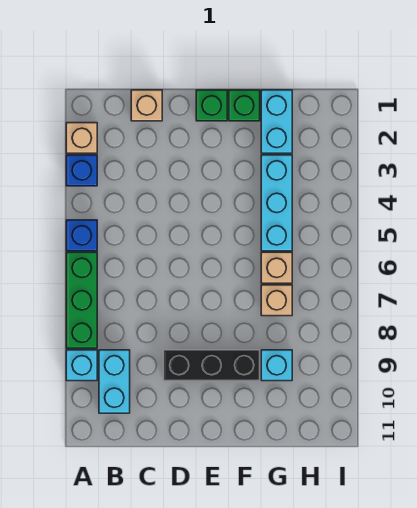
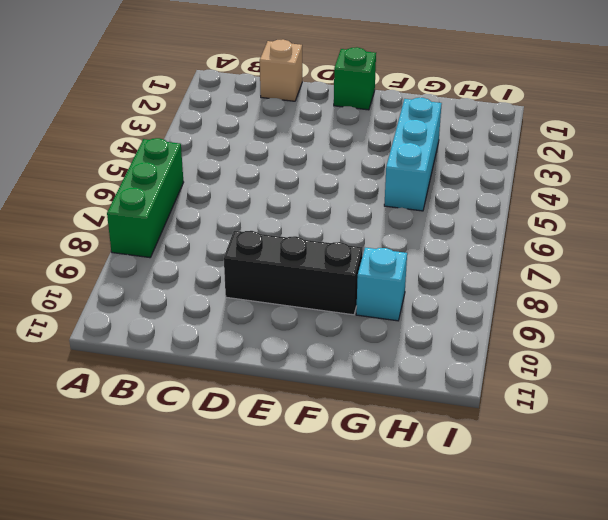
none -> tan brick A2 level 1
none -> blue brick A3 level 1
none -> blue brick A5 level 1

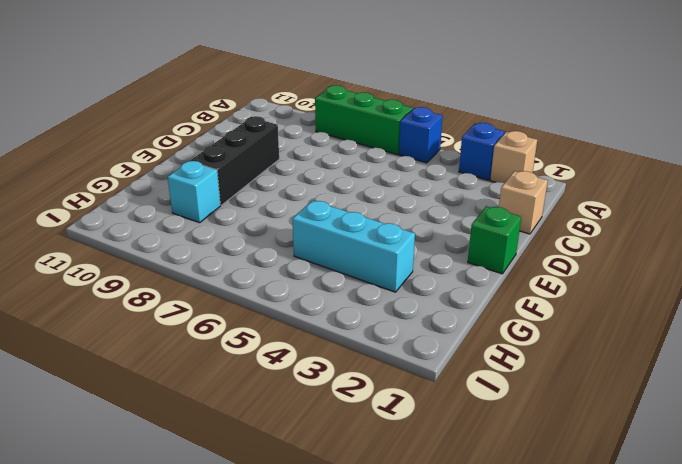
none -> cyan brick A9 level 1
none -> cyan brick B9:B10 level 1
none -> green brick F1 level 1

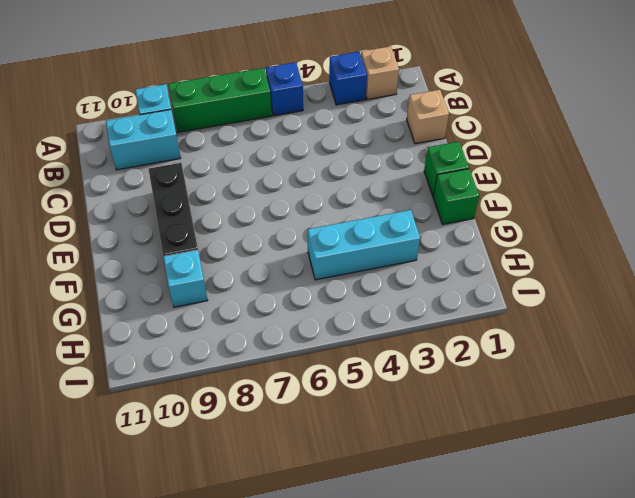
none -> cyan brick G1:G2 level 1
none -> tan brick G6 level 1
none -> tan brick G7 level 1

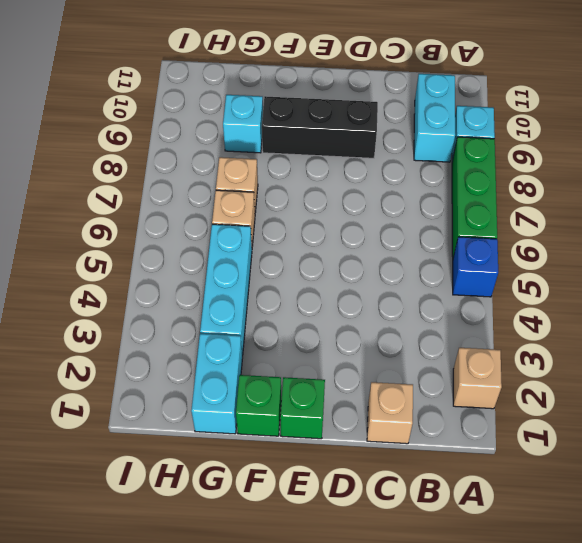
none -> blue brick A3 level 1

